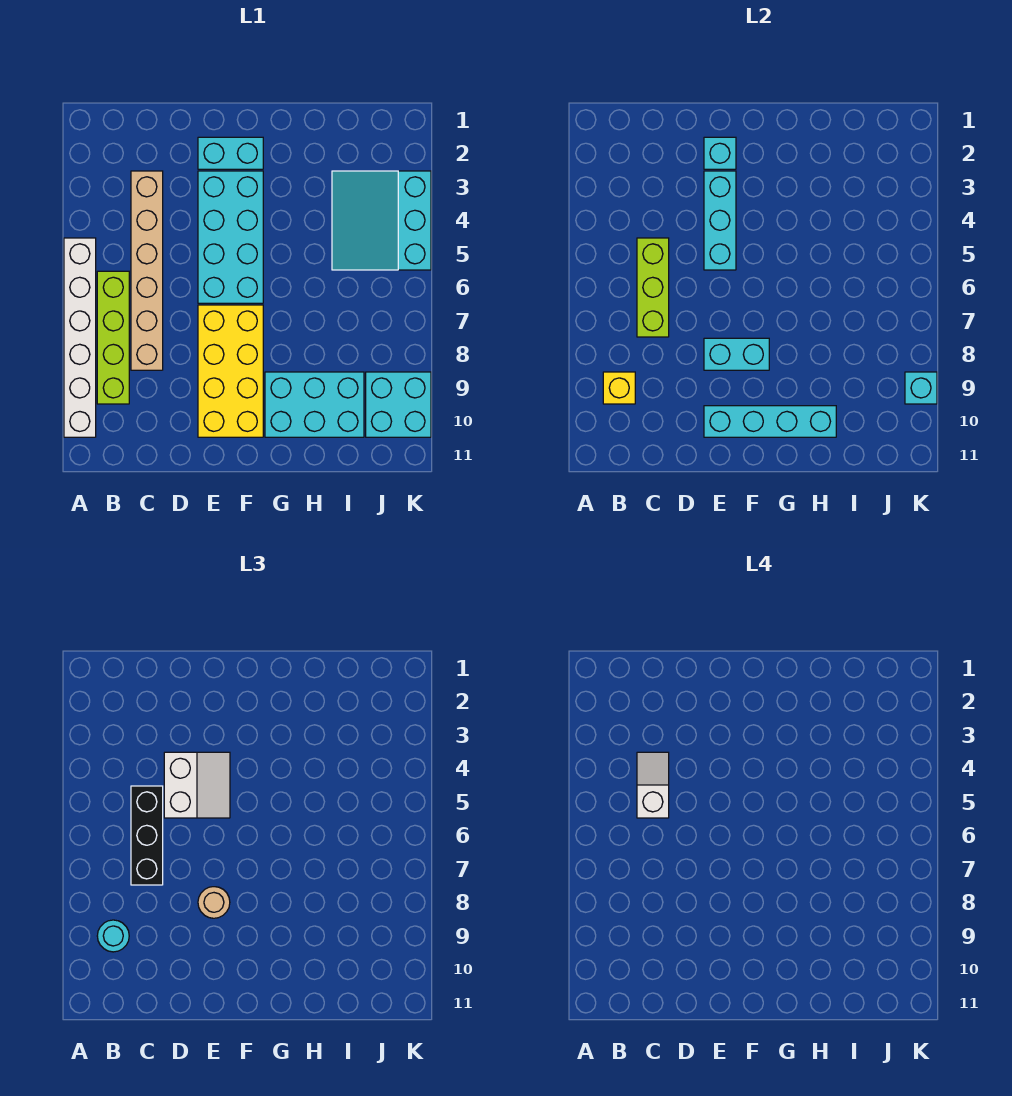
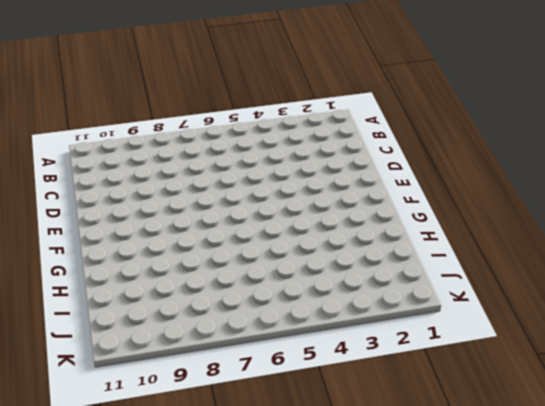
none -> white brick A5:A10 level 1
none -> lime brick B6:B9 level 1
none -> tan brick C3:C8 level 1

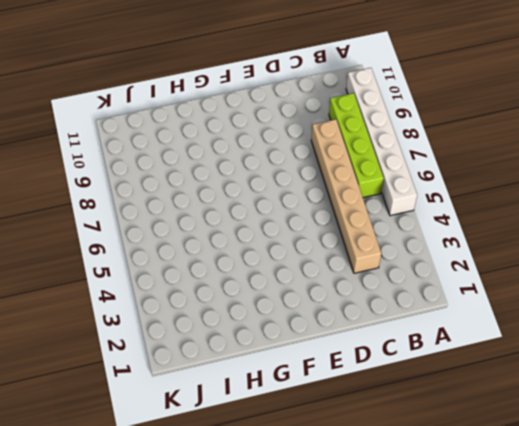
none -> cyan brick E2:F2 level 1
none -> cyan brick E3:F6 level 1
none -> yellow brick E7:F10 level 1

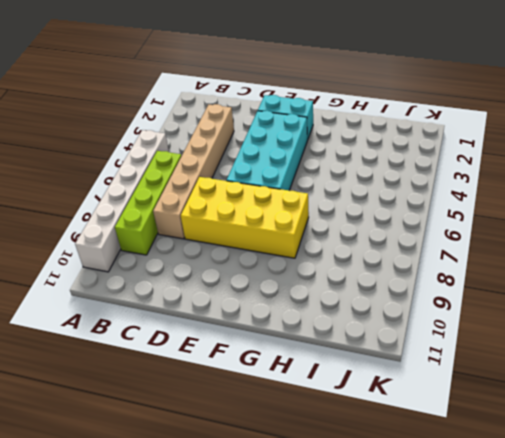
yellow brick D7:G8 level 1 -> yellow brick E7:F10 level 1
none -> cyan brick G9:I10 level 1
none -> cyan slope I3:K5 level 1 top K
none -> cyan brick J9:K10 level 1

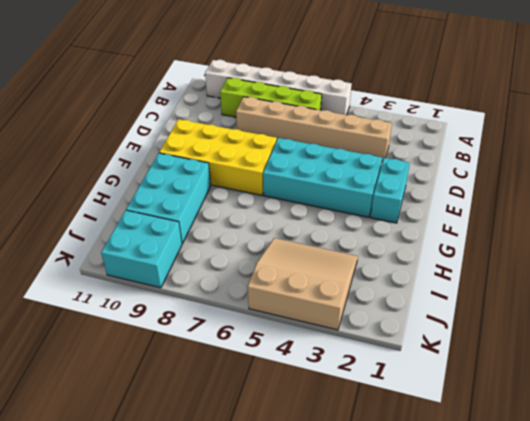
tan slope I3:K5 level 1 top K -> cyan slope I3:K5 level 1 top K
none -> yellow brick B9 level 2
none -> lime brick C5:C7 level 2
none -> cyan brick E2 level 2

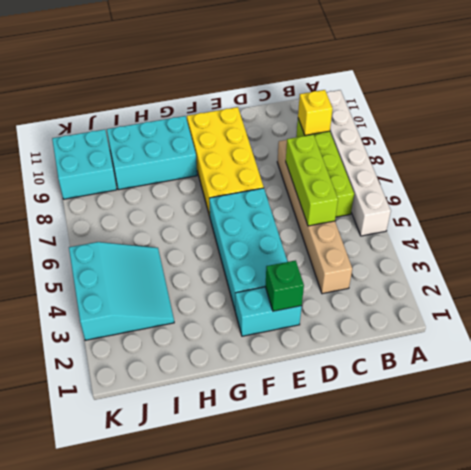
green brick E2 level 2 -> cyan brick E2 level 2
none -> cyan brick E3:E5 level 2
none -> cyan brick E8:F8 level 2
none -> cyan brick E10:H10 level 2

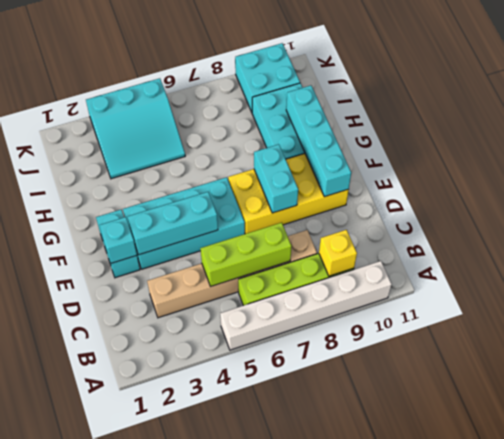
none -> cyan brick K9 level 2
none -> cyan round brick B9 level 3
none -> black brick C5:C7 level 3

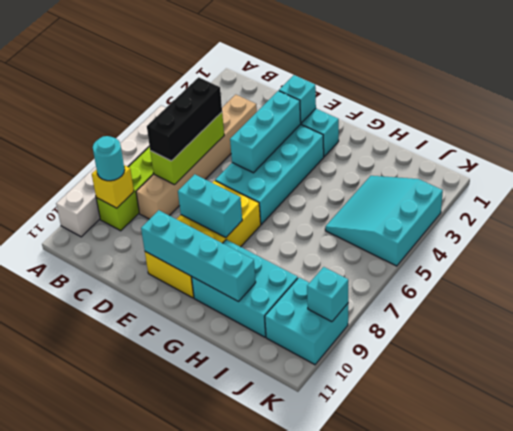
none -> white slope D4:E5 level 3 top D
none -> tan round brick E8 level 3
none -> white slope C4:C5 level 4 top 5

